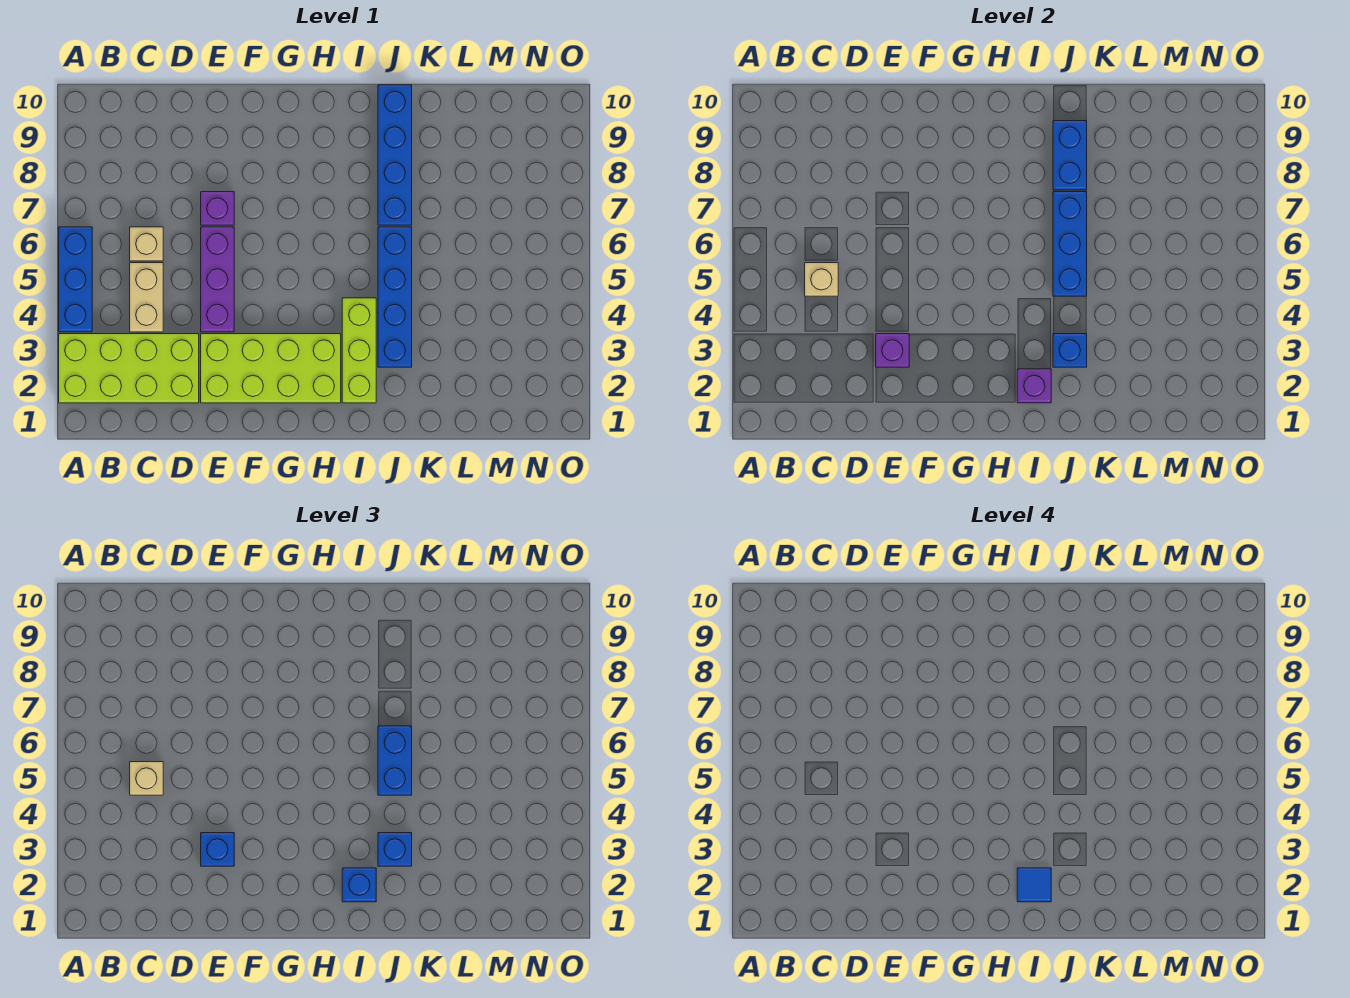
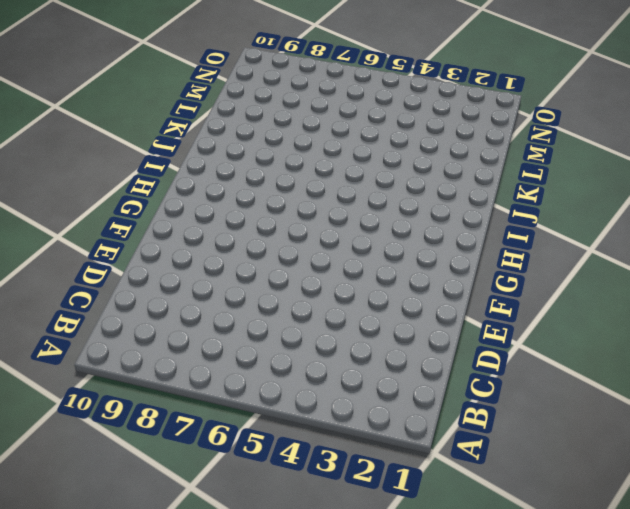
none -> lime brick A2:D3 level 1
none -> blue brick A4:A6 level 1
none -> tan brick C4:C5 level 1

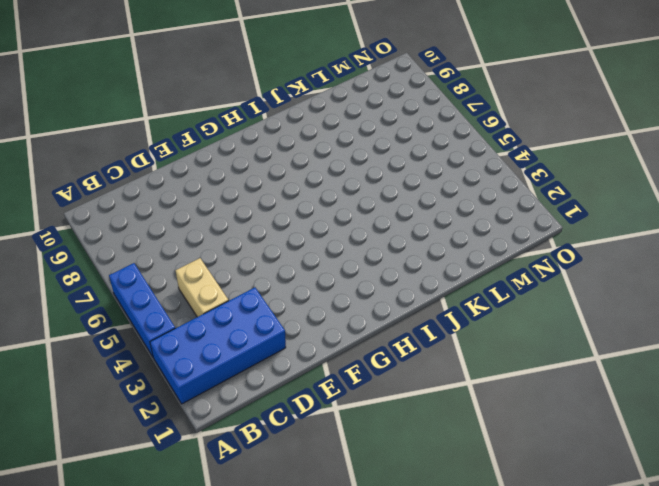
blue brick A2:D3 level 1 -> lime brick A2:D3 level 1
none -> tan brick C6 level 1
none -> lime brick E2:H3 level 1
none -> purple brick E4:E6 level 1

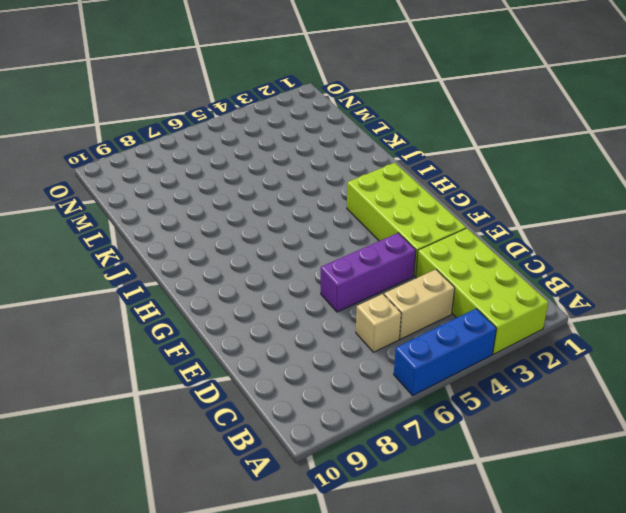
none -> purple brick E7 level 1
none -> lime brick I2:I4 level 1
none -> blue brick J3:J6 level 1

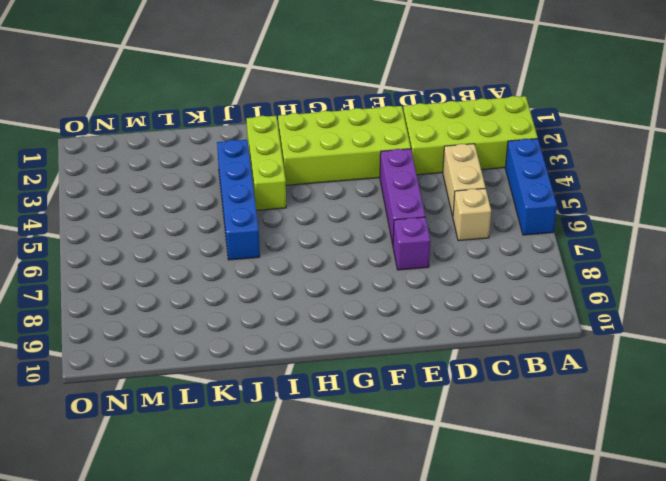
none -> blue brick J7:J10 level 1
none -> tan brick C5 level 2
none -> purple brick E3 level 2

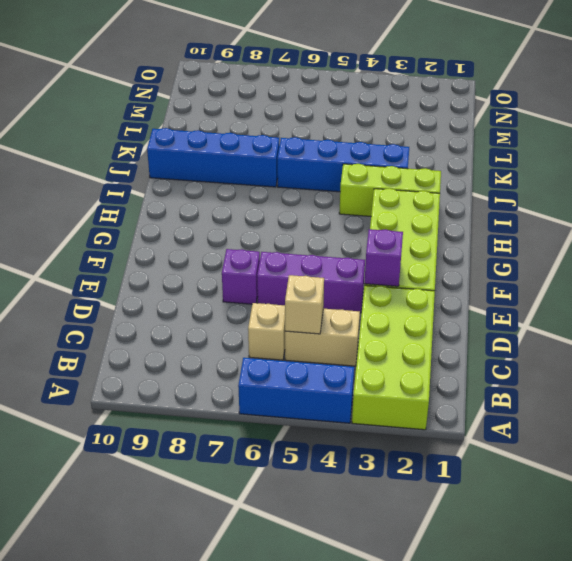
none -> purple brick I2 level 2
none -> blue brick J3 level 2
none -> blue brick J5:J7 level 2

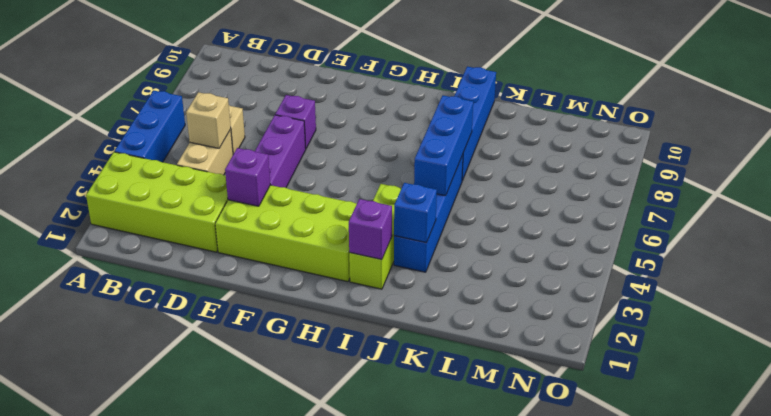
none -> blue brick J8:J9 level 2
none -> tan brick C5 level 3
none -> blue brick E3 level 3

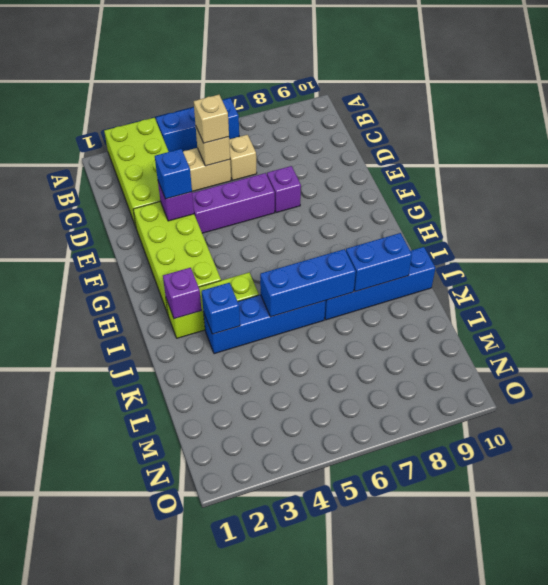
none -> blue brick I2 level 3
none -> blue brick J3 level 3
none -> blue brick J5:J6 level 3

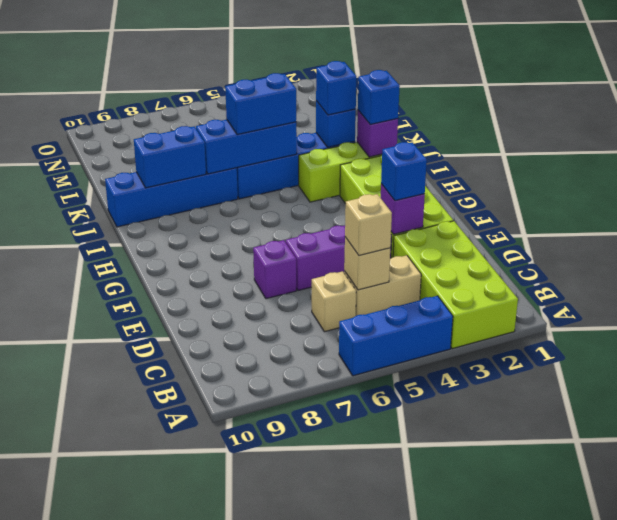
none -> blue tile I2 level 4

